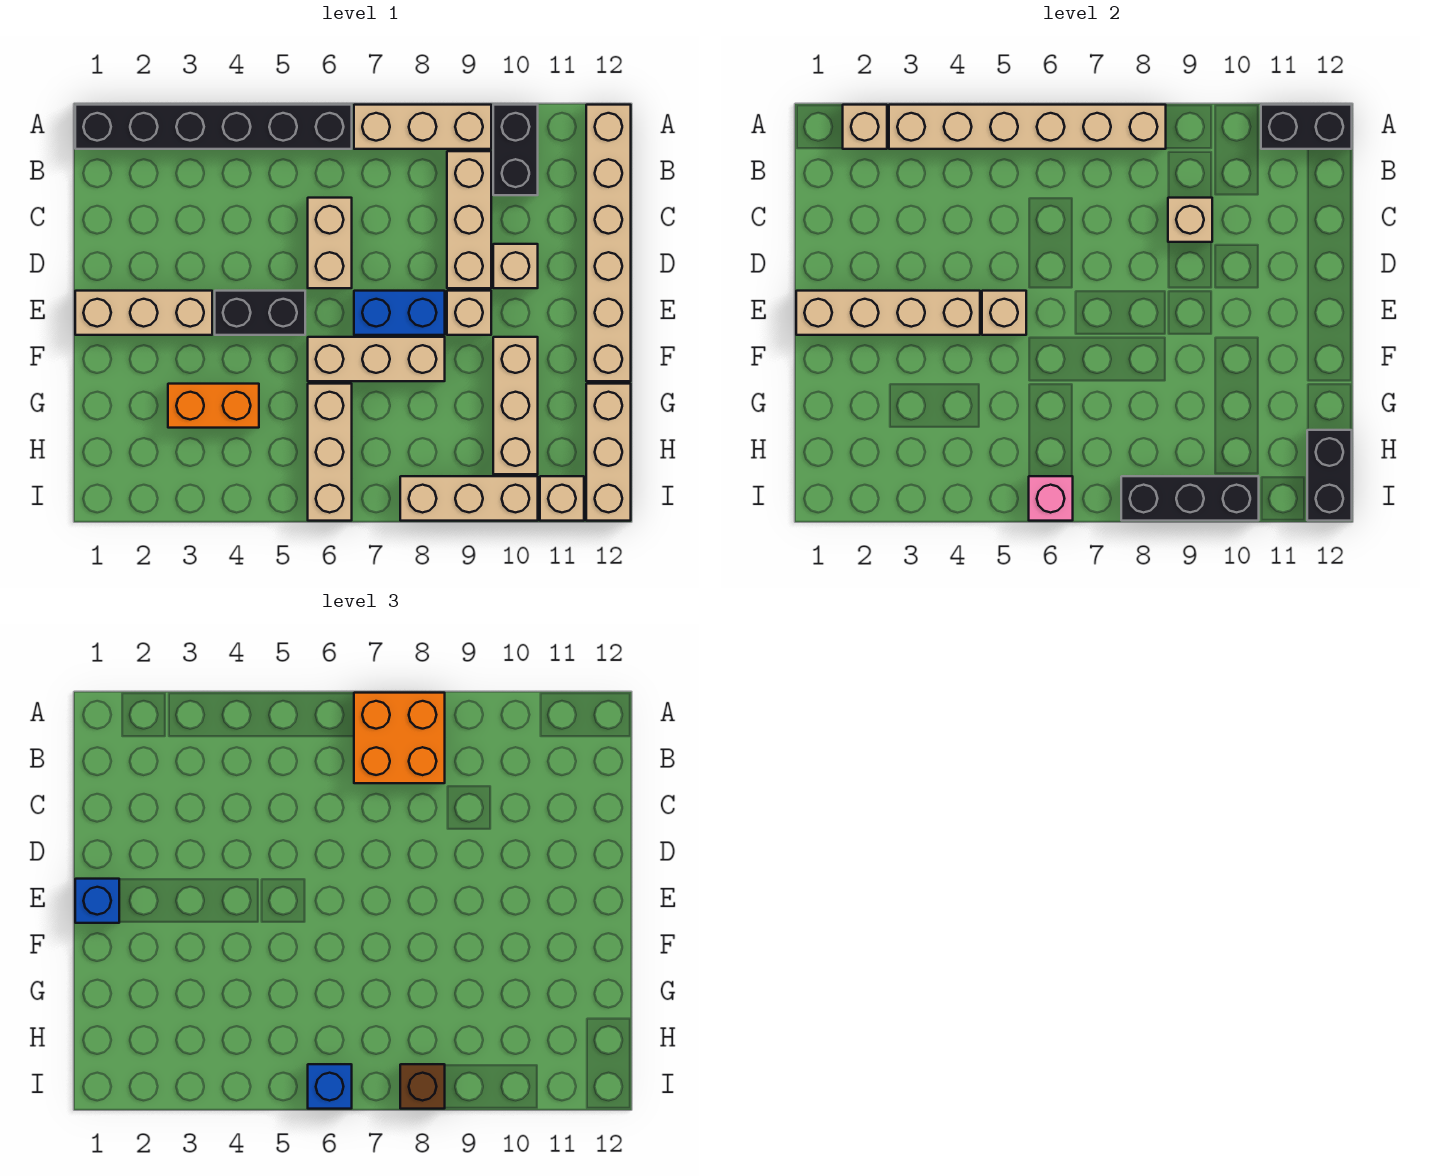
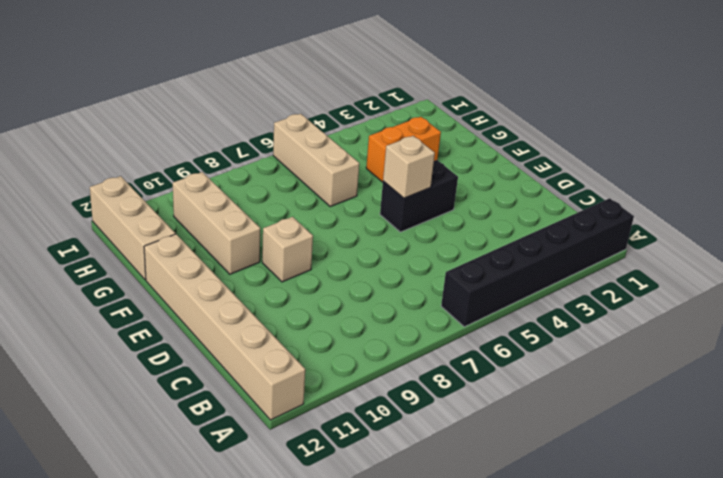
none -> tan brick A7:A9 level 1
none -> black brick A10:B10 level 1
none -> tan brick B9:D9 level 1
none -> tan brick C6:D6 level 1

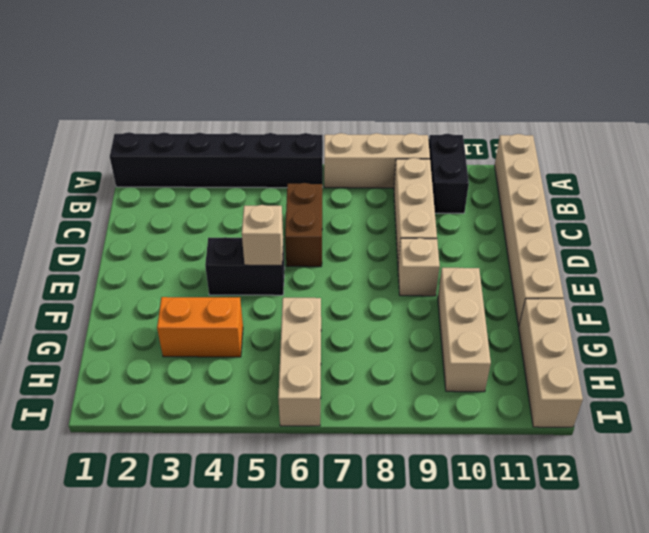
brown brick C6:D6 level 1 -> tan brick C6:D6 level 1
none -> tan brick D10 level 1
none -> tan brick E1:E3 level 1
none -> blue brick E7:E8 level 1
none -> tan brick F6:F8 level 1

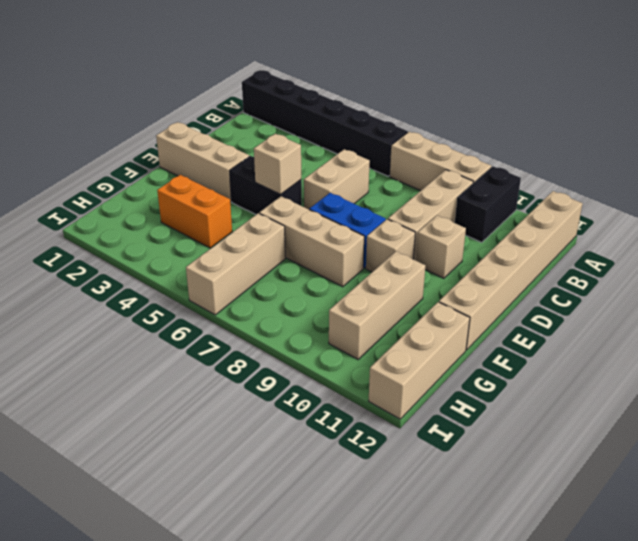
none -> tan brick I8:I10 level 1
none -> tan brick I11 level 1
none -> tan brick A2 level 2
none -> tan brick A3:A8 level 2

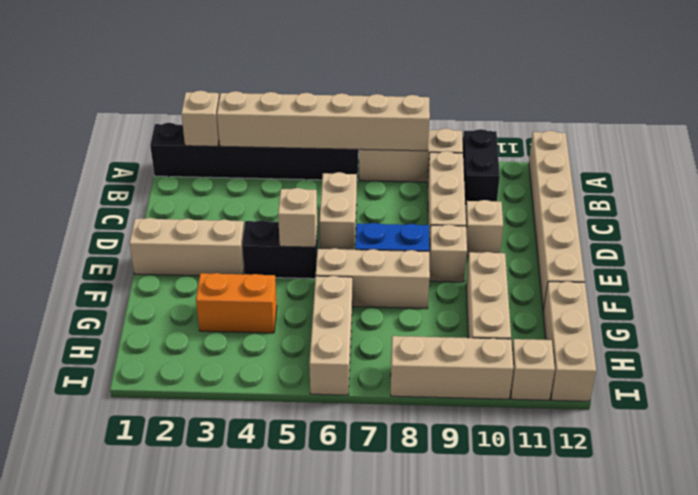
none -> black brick A11:A12 level 2
none -> tan brick C9 level 2
none -> tan brick E1:E4 level 2
none -> black brick H12:I12 level 2

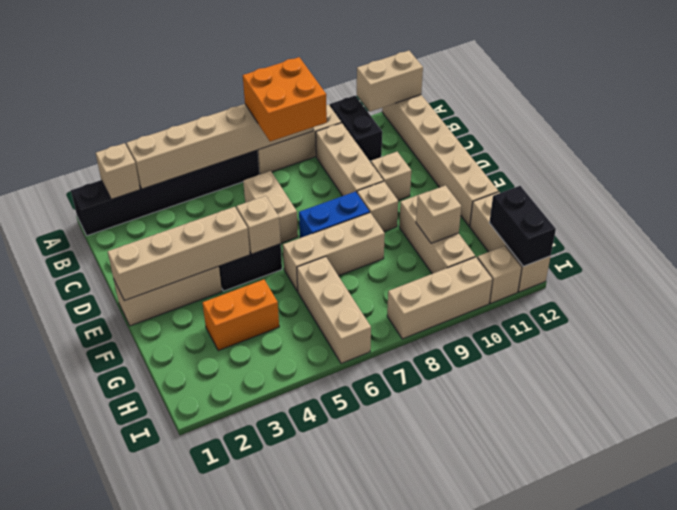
tan brick A11:A12 level 2 -> black brick A11:A12 level 2
tan brick G10 level 2 -> tan brick C9 level 2
none -> pink brick I6 level 2
none -> black brick I8:I10 level 2
none -> blue brick E1 level 3
none -> blue brick I6 level 3

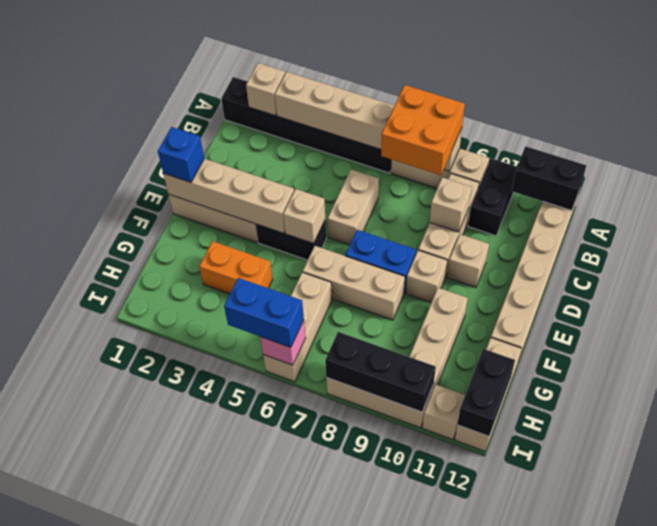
blue brick I5:I6 level 3 -> blue brick I6 level 3
none -> brown brick I8 level 3

